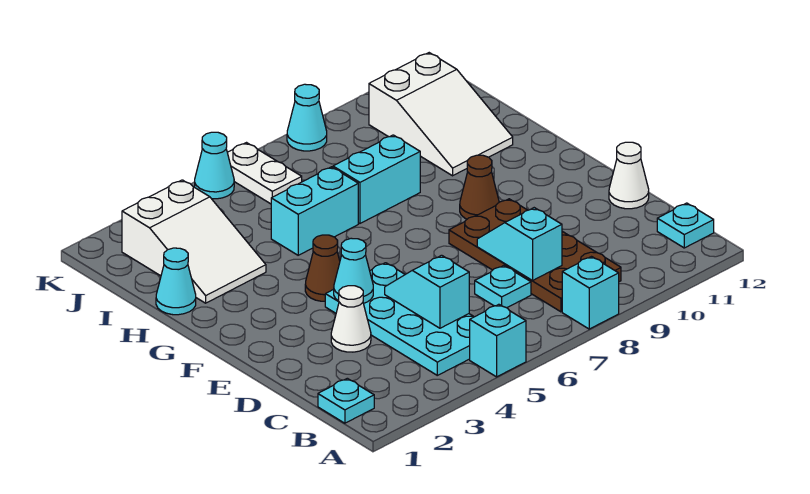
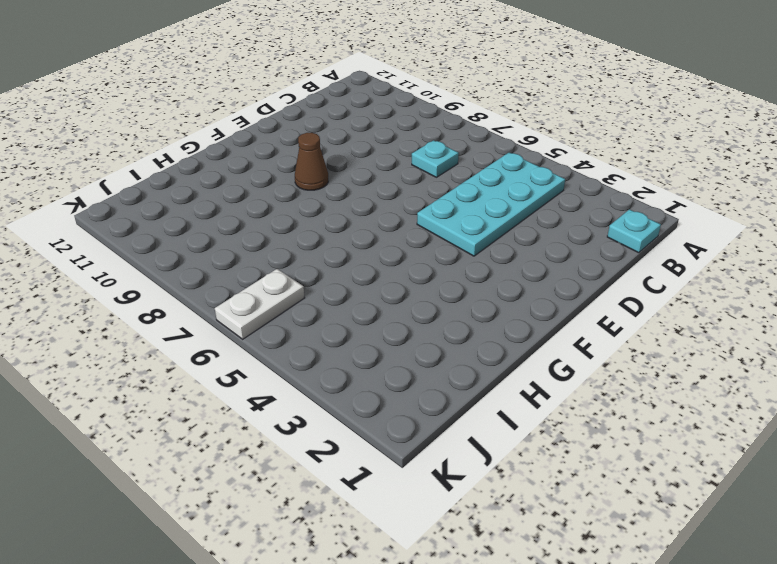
none -> cyan brick A5 level 1
none -> cyan brick A8 level 1
none -> brown plate B8:E9 level 1

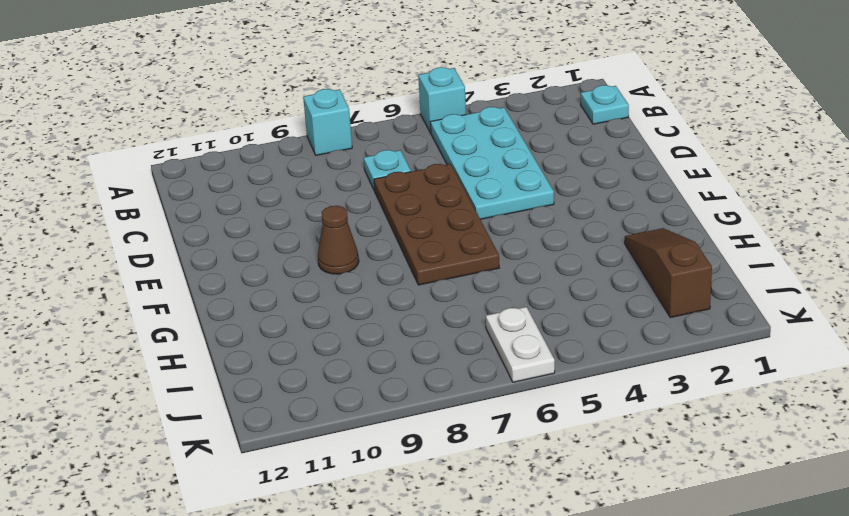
brown plate D6:G7 level 1 -> brown plate B8:E9 level 1
brown slope H2:J2 level 1 top J -> white slope H2:J3 level 1 top J
none -> cyan plate B12 level 1
none -> white cone D3 level 1
none -> white cone D12 level 1

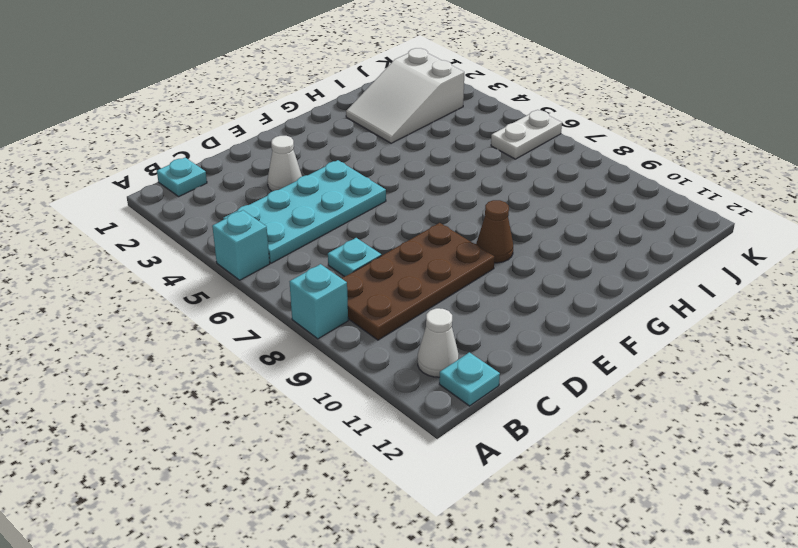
white cone B11 level 1 -> white cone D12 level 1
none -> brown cone F4 level 1
none -> cyan cone H1 level 1
none -> cyan brick H5:H6 level 1

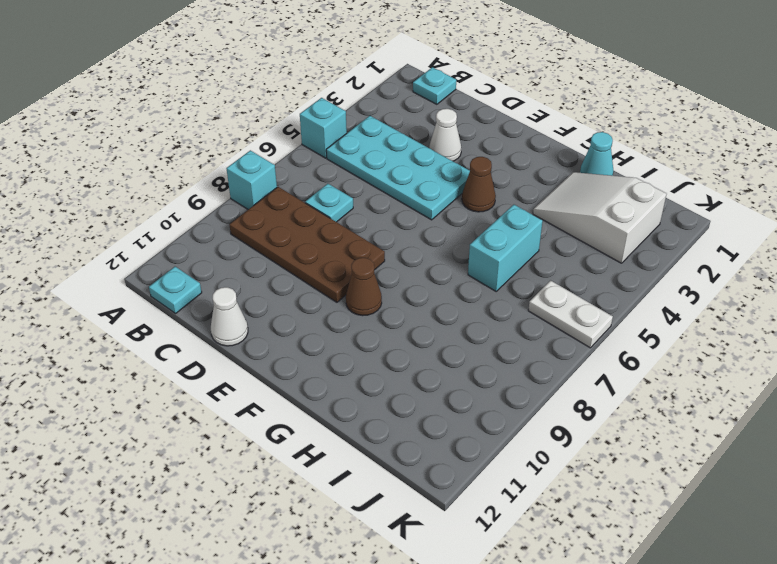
none -> cyan brick H7:H8 level 1
none -> white slope H10:J11 level 1 top J
none -> cyan cone K5 level 1

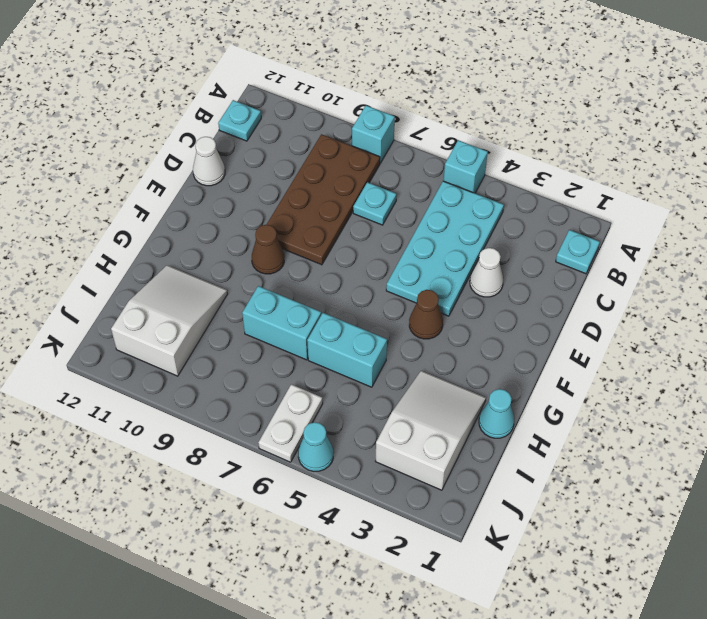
none -> cyan cone K8 level 1
none -> cyan slope C5:D5 level 2 top C
none -> cyan slope C8:D8 level 2 top C

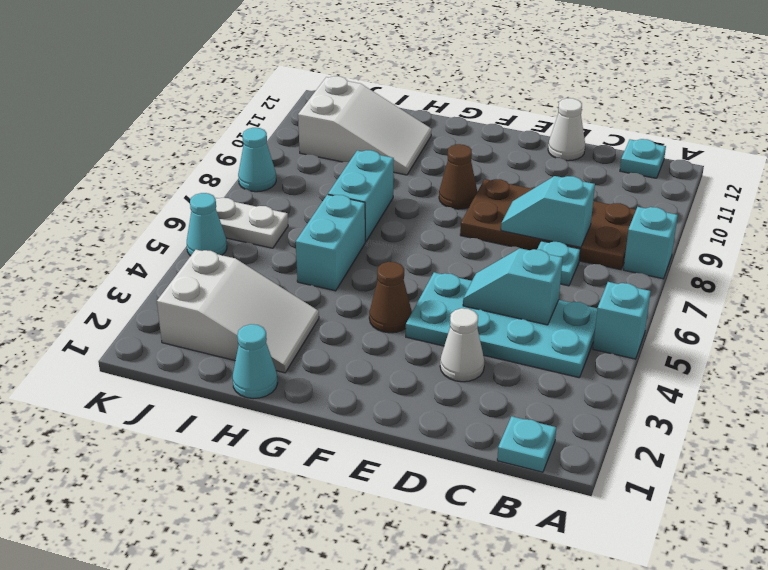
none -> cyan cone E4 level 2

